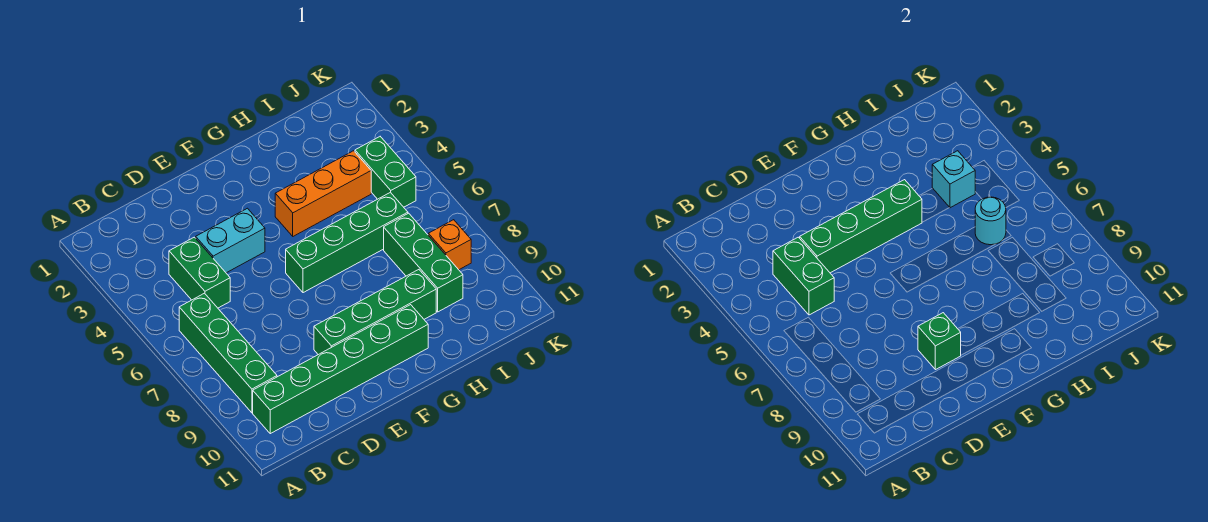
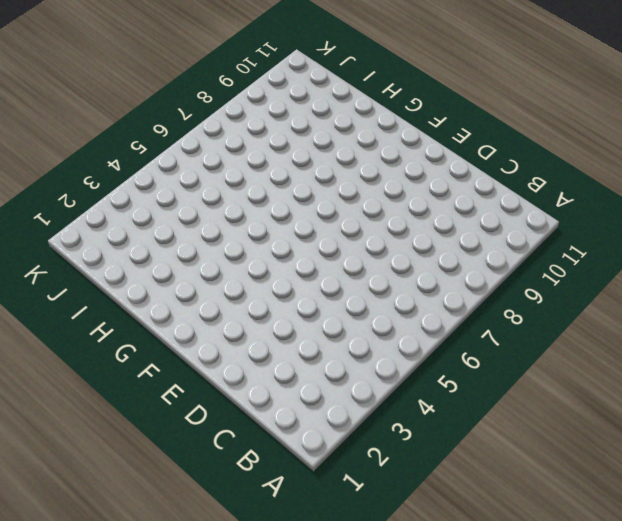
none -> green brick B6:B9 level 1
none -> green brick B10:G10 level 1
none -> green brick C4:C5 level 1

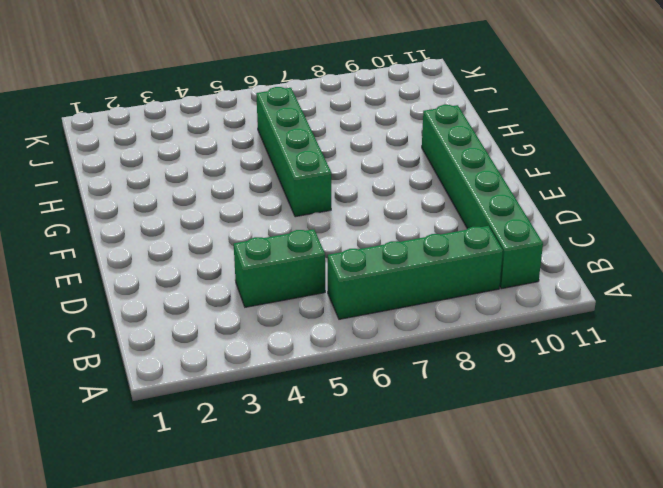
none -> cyan brick D4:E4 level 1
none -> green brick E9:H9 level 1
none -> orange brick G4:I4 level 1

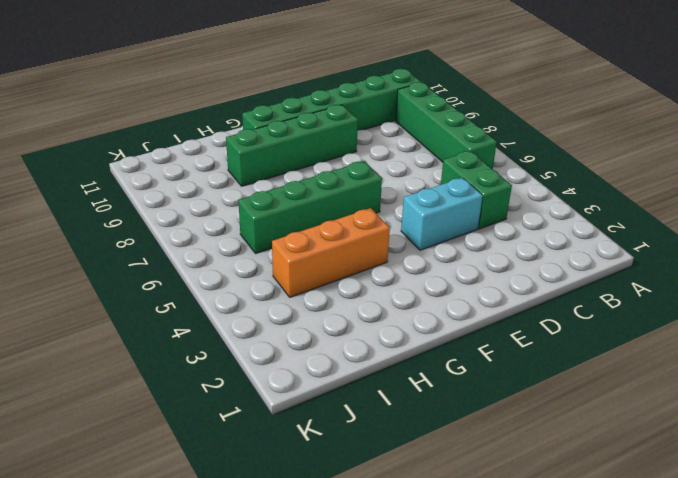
none -> green brick I7:I9 level 1
none -> green brick J4:J5 level 1
none -> orange brick J8 level 1

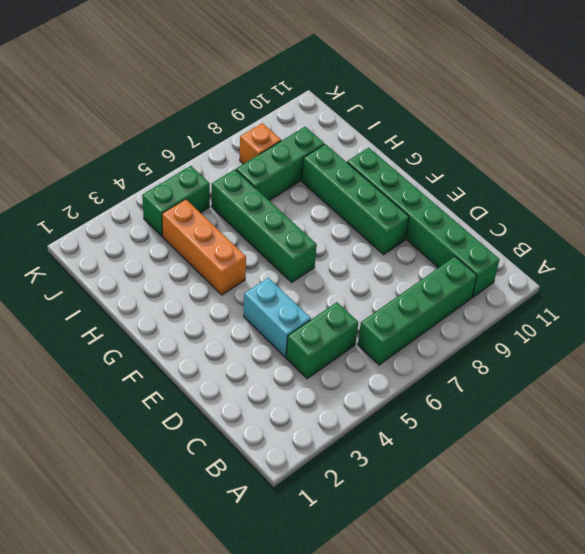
none -> green brick C4:C5 level 2
none -> green brick D4:G4 level 2
none -> green brick E9 level 2

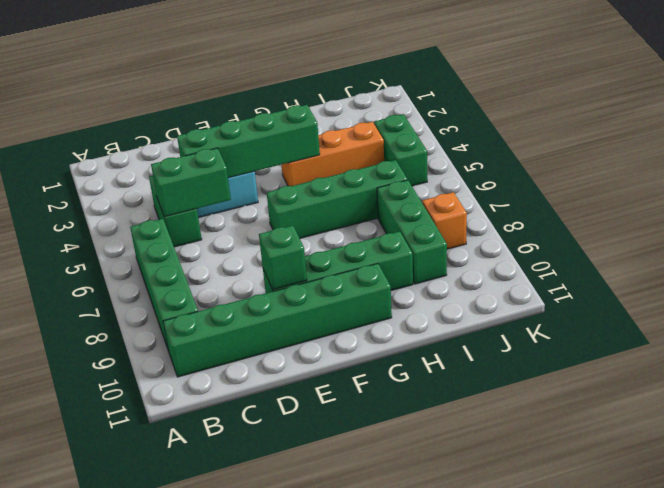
green brick C5:D5 level 2 -> green brick C4:C5 level 2
none -> cyan brick I4 level 2
none -> cyan round brick I6 level 2

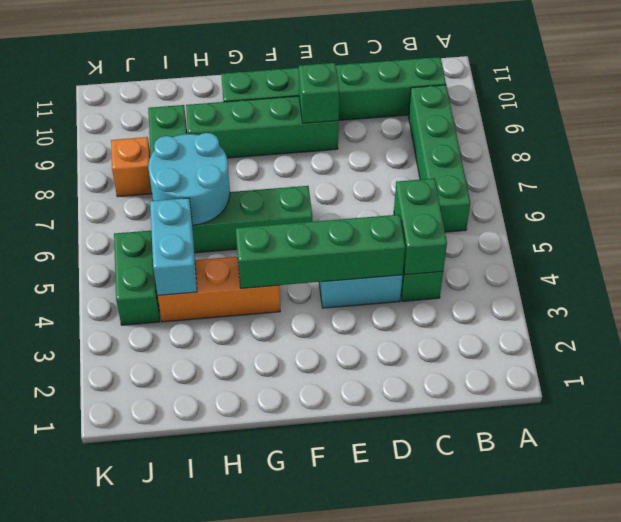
cyan round brick H6:I7 level 2 -> cyan round brick I6 level 2
cyan brick I4:I5 level 2 -> cyan brick I4 level 2

